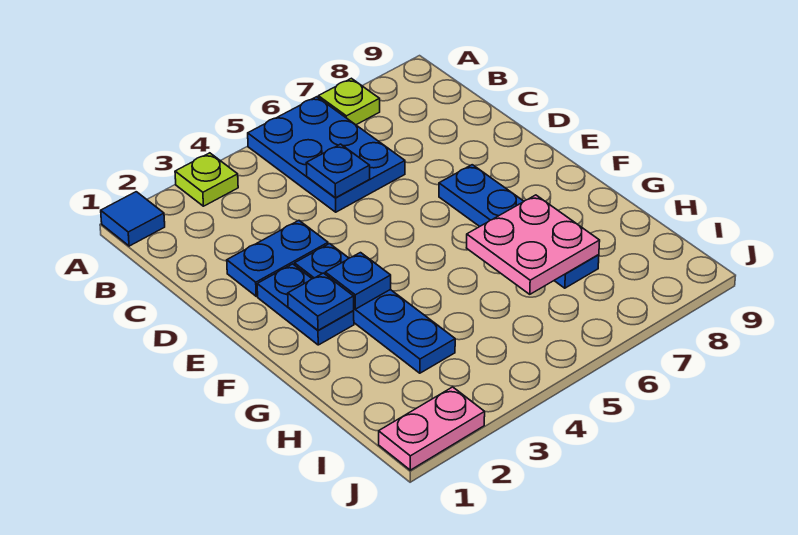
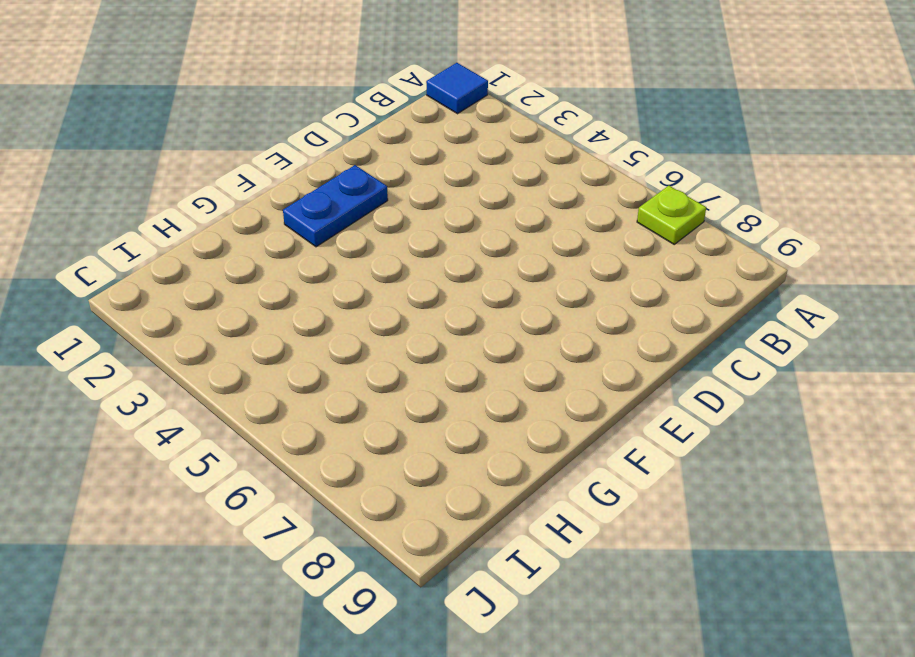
none -> lime plate A3 level 1
none -> blue plate A5:C6 level 1
none -> blue plate D2:D3 level 1

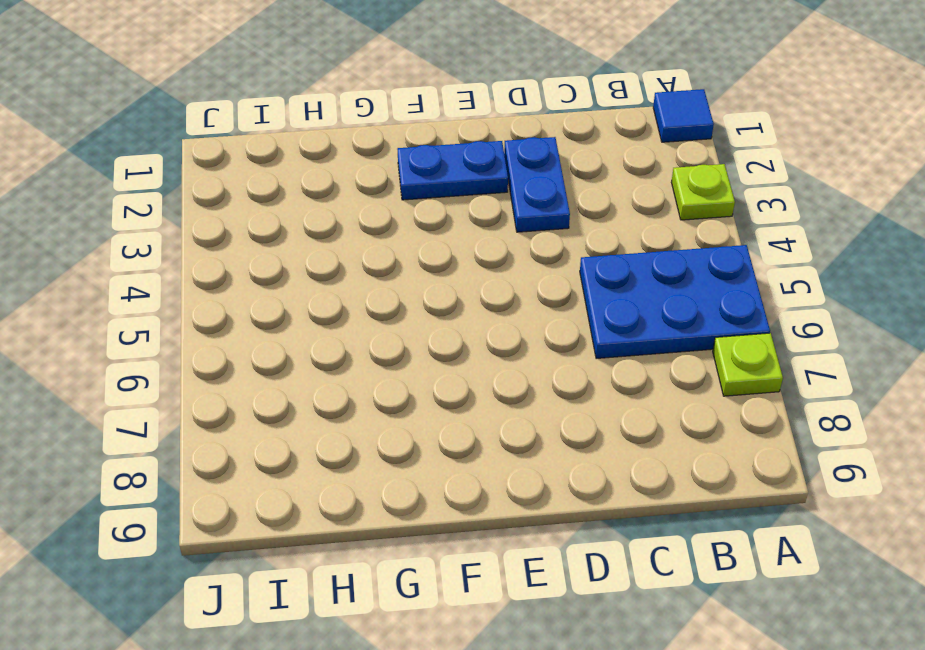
none -> blue plate E3:H3 level 1
none -> blue plate E7:H7 level 1
none -> pink plate J1:J2 level 1

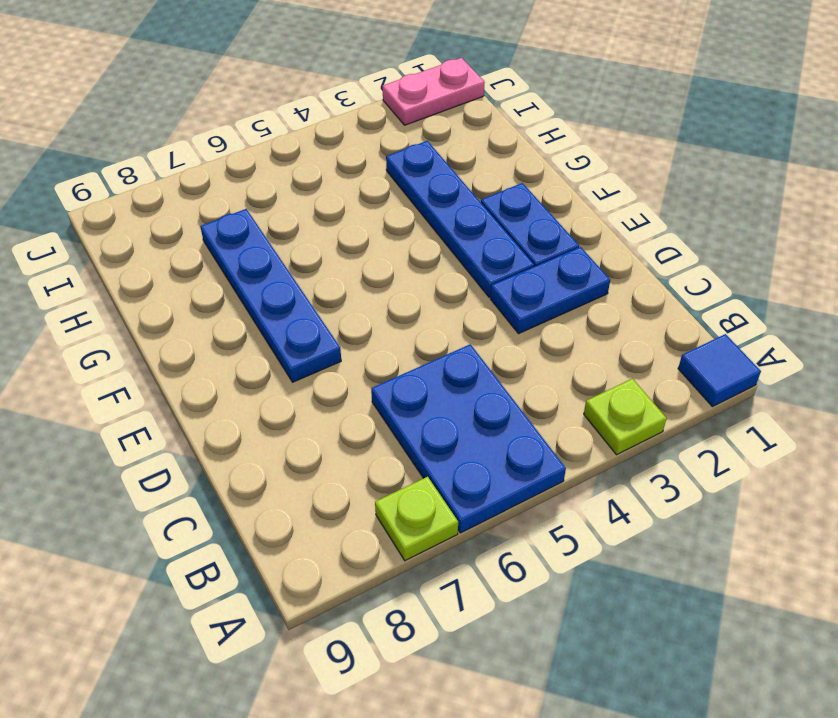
none -> blue plate C5 level 2
none -> blue plate F2 level 2
none -> blue plate F3 level 2

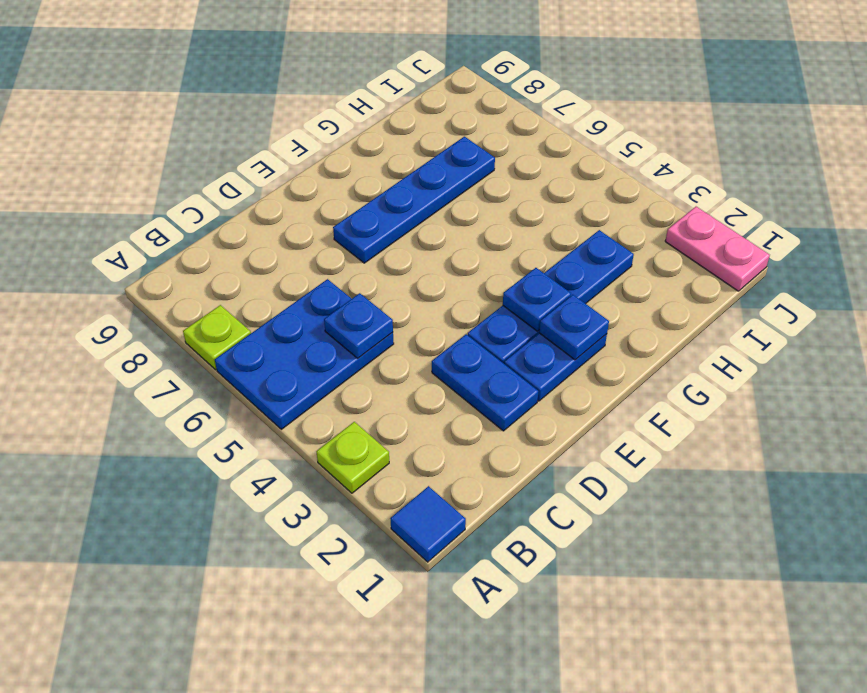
none -> pink plate G6:H7 level 2

